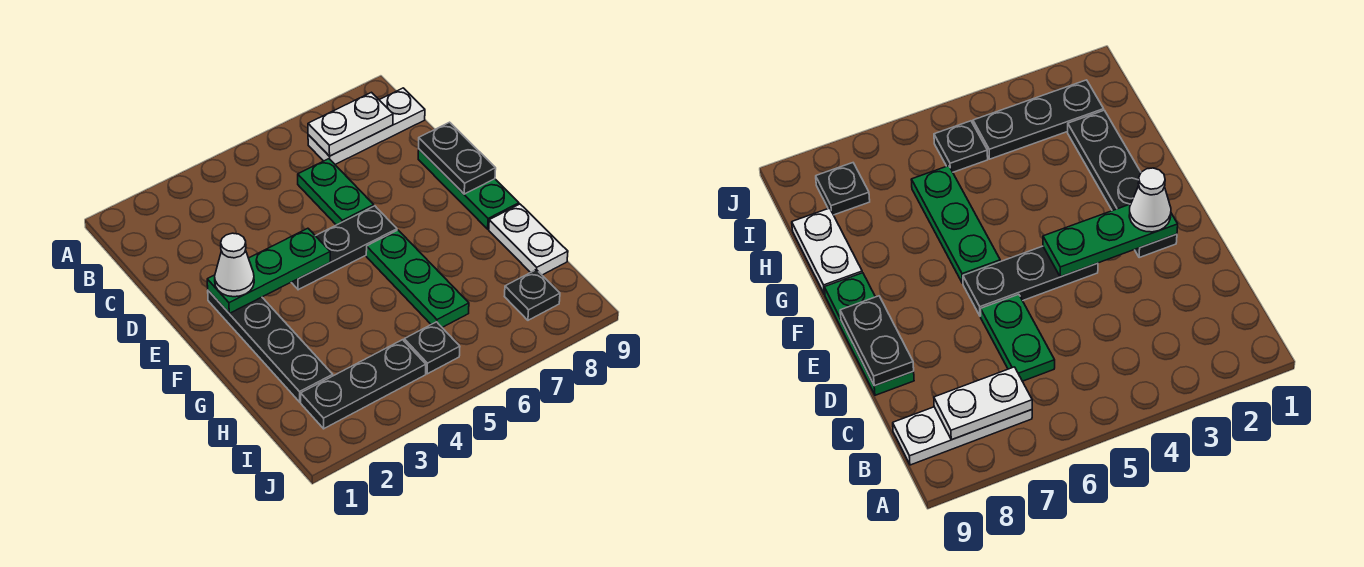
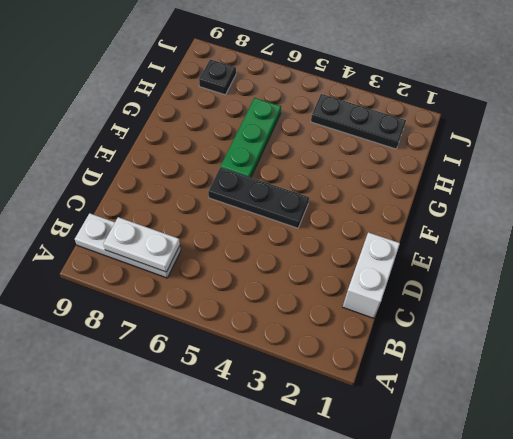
white brick C1:D1 level 1 -> none
none -> green plate C6:D6 level 1
none -> green plate D9:F9 level 1
none -> black plate E2:H2 level 1

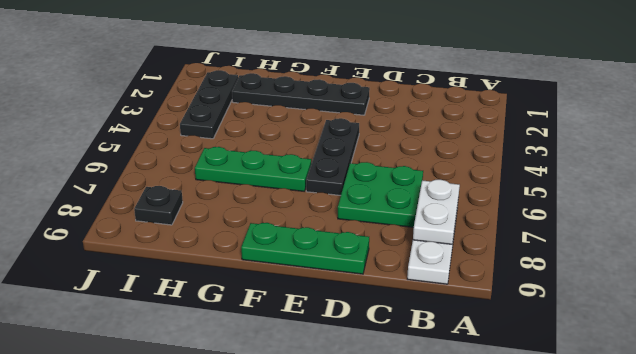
green plate C6:D7 level 1 -> green plate C6:D6 level 1
none -> white plate G9:H9 level 1
none -> black plate I5 level 1
none -> black plate D9:E9 level 2

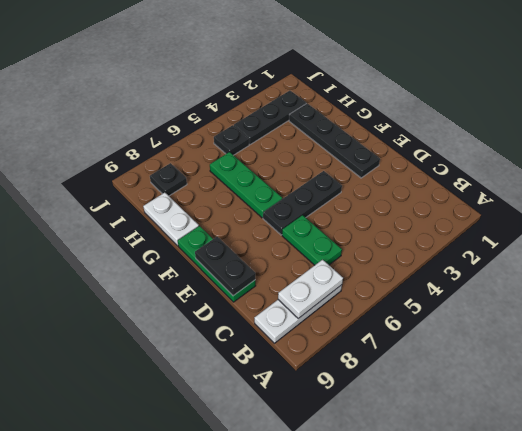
none -> green plate E2:E4 level 2
none -> white cone E2 level 3

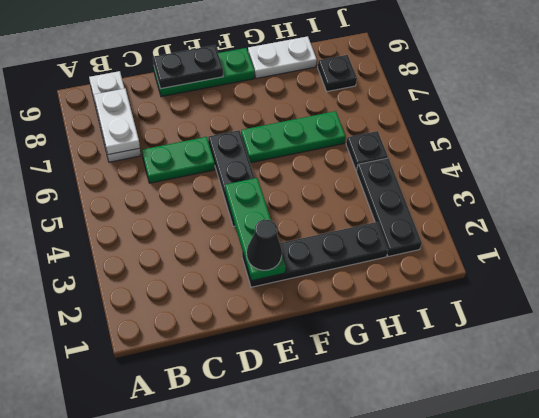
black cone E2 level 3 -> white cone E2 level 3

